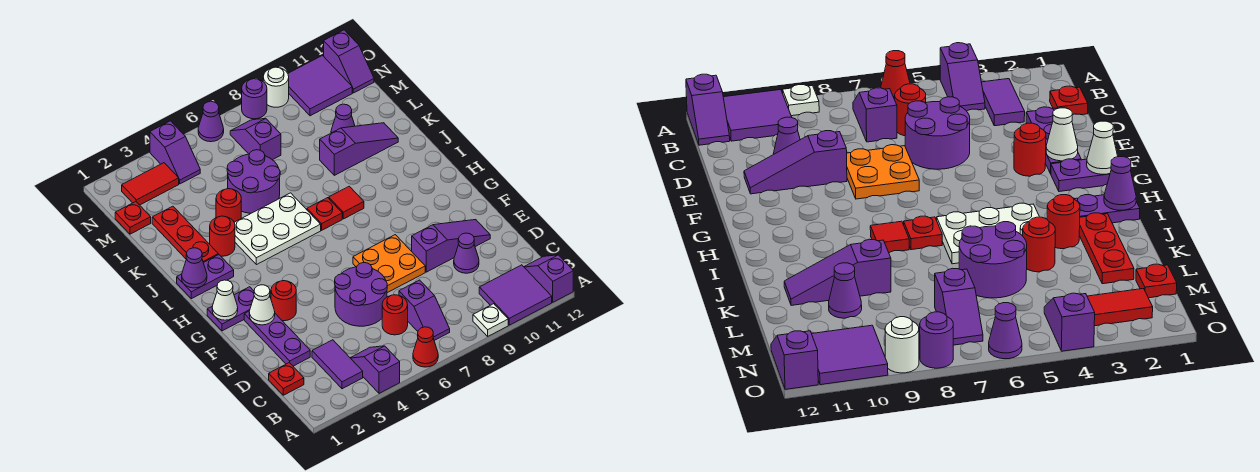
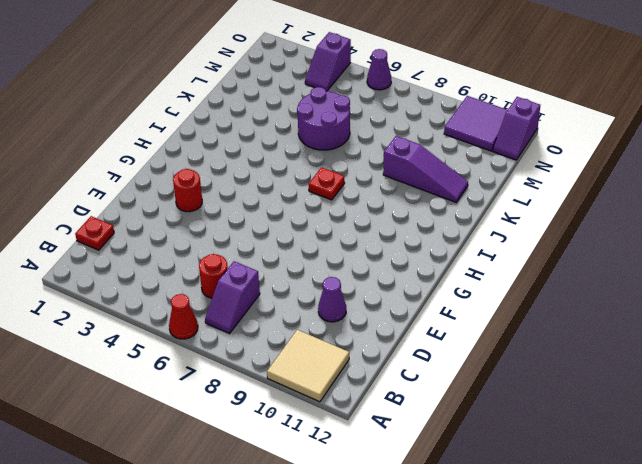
tan tile A10:B11 level 1 -> purple tile A10:B11 level 1
none -> purple slope A4:B4 level 1 top A
none -> white plate A9 level 1
none -> purple slope A12:B12 level 1 top A
none -> purple tile B3:C3 level 1

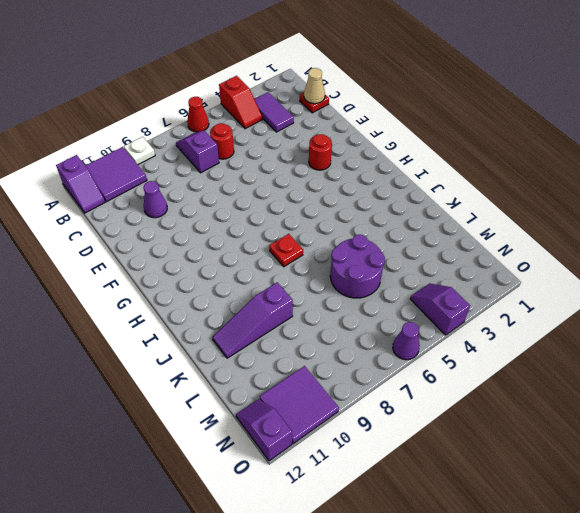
red slope A4:B4 level 1 top A -> purple slope A4:B4 level 1 top A
tan cone C1 level 2 -> none
none -> purple plate D2:F2 level 1
none -> purple round brick D5:E6 level 1
none -> orange plate E7:F8 level 1
none -> purple slope E9:E11 level 1 top 9

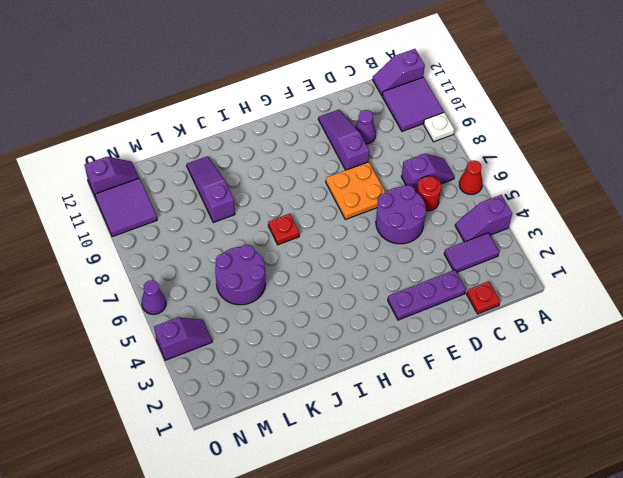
none -> red round brick F3 level 1
none -> purple plate G1:G2 level 1
none -> purple plate I1:I2 level 1
none -> white plate I4:J6 level 1

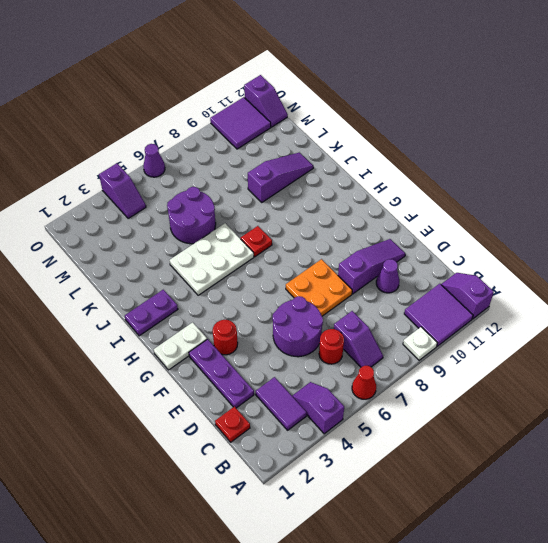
white plate G1:G2 level 1 -> purple plate G1:G2 level 1
none -> red tile I8 level 1
none -> red plate J2:L2 level 1
none -> red round brick J3 level 1
none -> red round brick K4 level 1

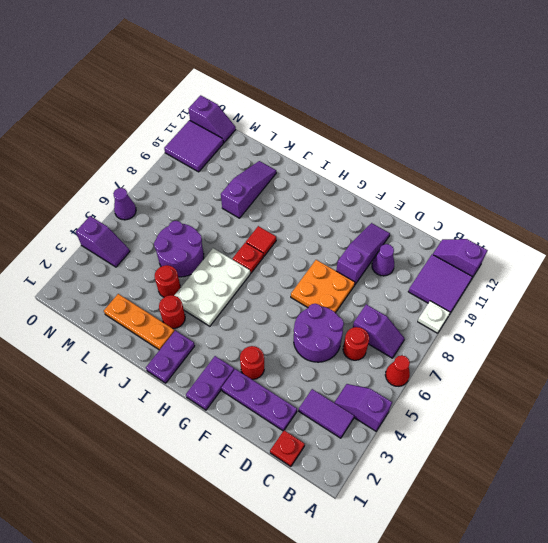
orange plate J2:L2 level 1 -> red plate J2:L2 level 1
none -> purple cone L10 level 1
none -> red plate M1 level 1
none -> purple slope M7:N7 level 1 top M
none -> red tile N2:N3 level 1

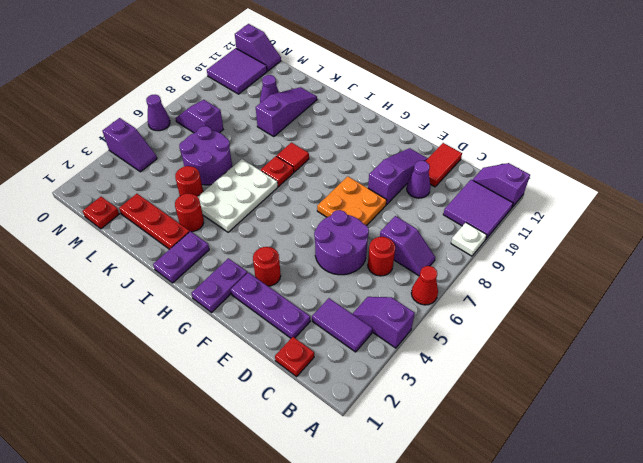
red tile D11:D12 level 1 -> red tile N2:N3 level 1
none -> purple round brick O8 level 1
none -> white round brick O9 level 1
none -> white cone F2 level 2
none -> white cone G1 level 2

